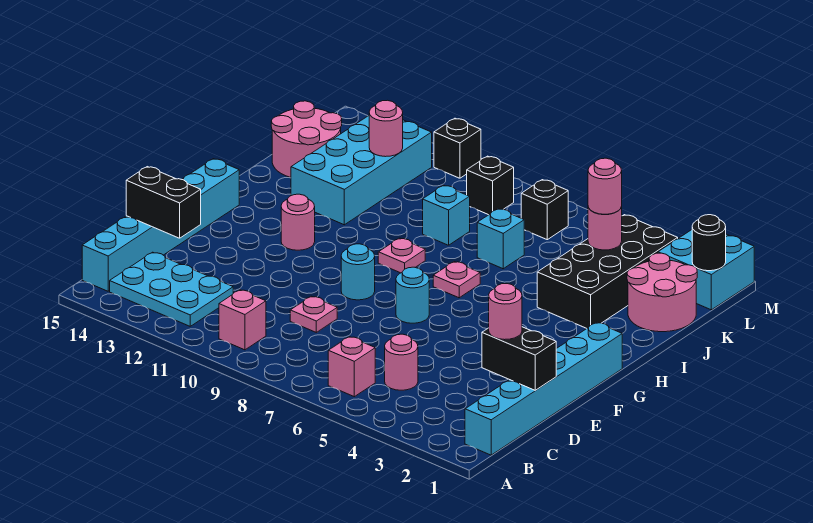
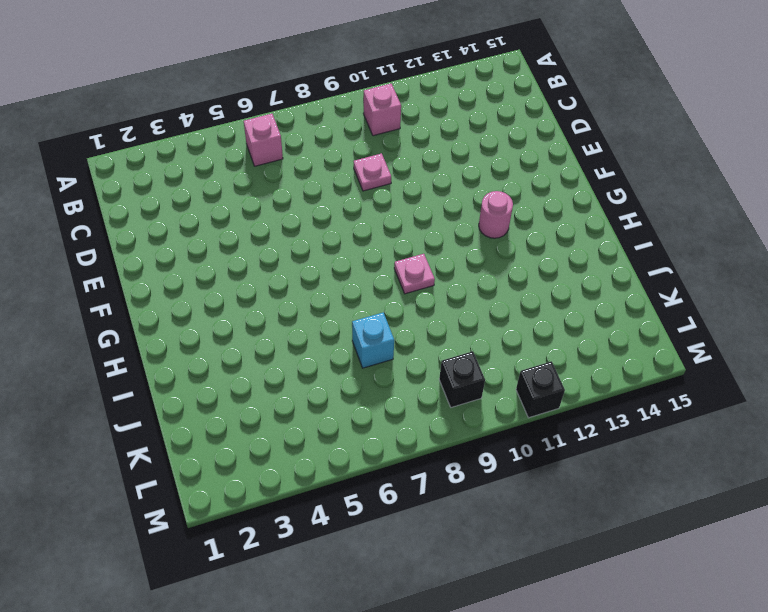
none -> cyan brick B1:G1 level 1
none -> cyan plate B12:C14 level 1
none -> cyan brick B15:G15 level 1

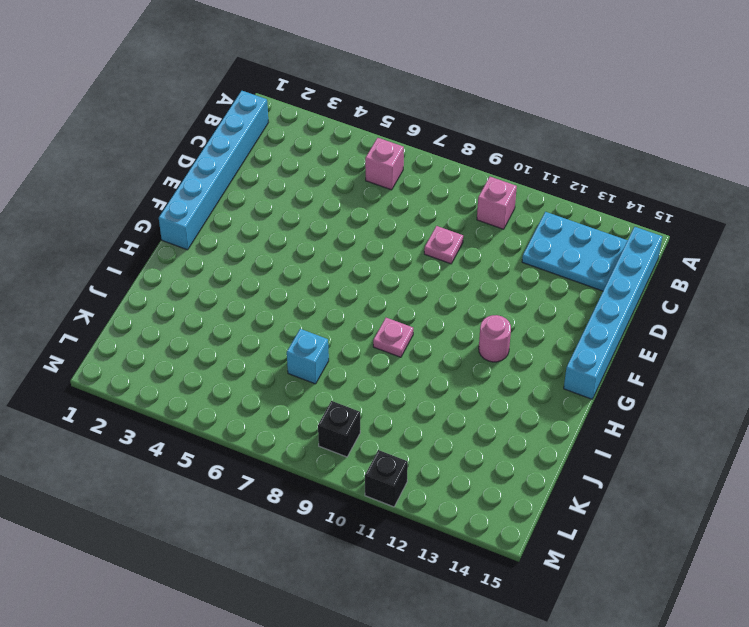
none -> pink round brick C5 level 1
none -> cyan round brick F7 level 1
none -> cyan round brick F9 level 1

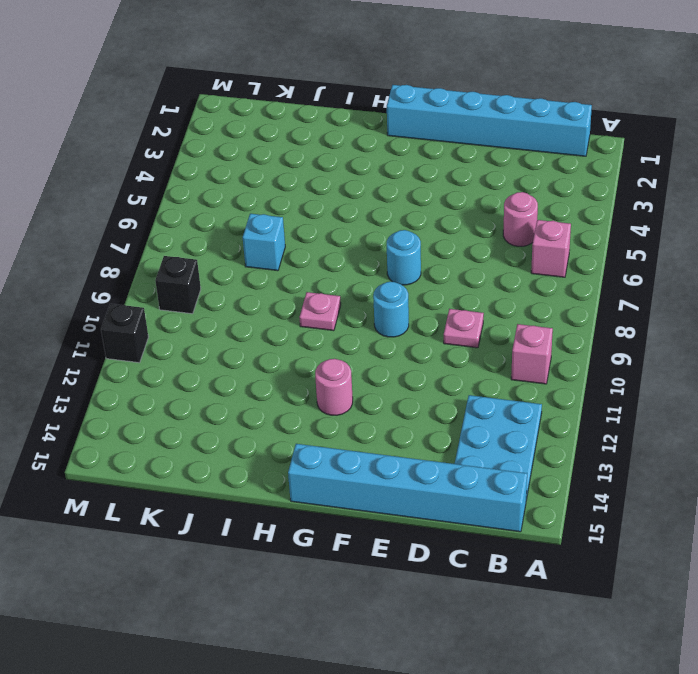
none -> pink plate H7 level 1
none -> black brick I3:L4 level 1
none -> cyan brick I12:L13 level 1

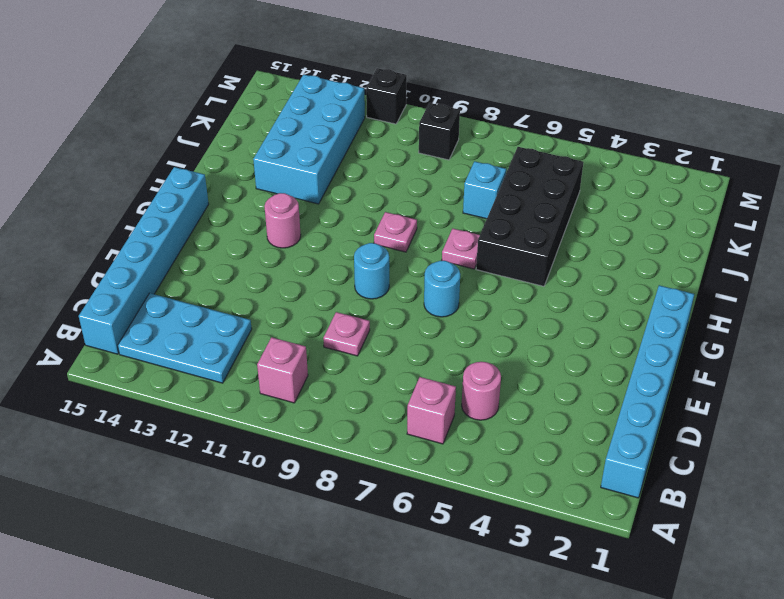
black brick H5:K6 level 1 -> black brick I3:L4 level 1
none -> pink round brick J1:K2 level 1
none -> cyan brick J9 level 1
none -> pink round brick J14:K15 level 1

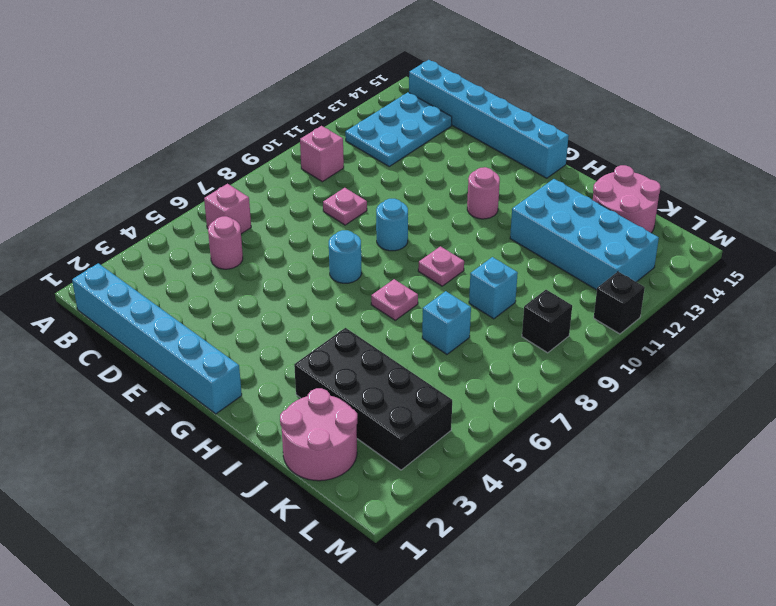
none -> cyan brick L1:M2 level 1
none -> black brick L7 level 1
none -> black brick D1:D2 level 2

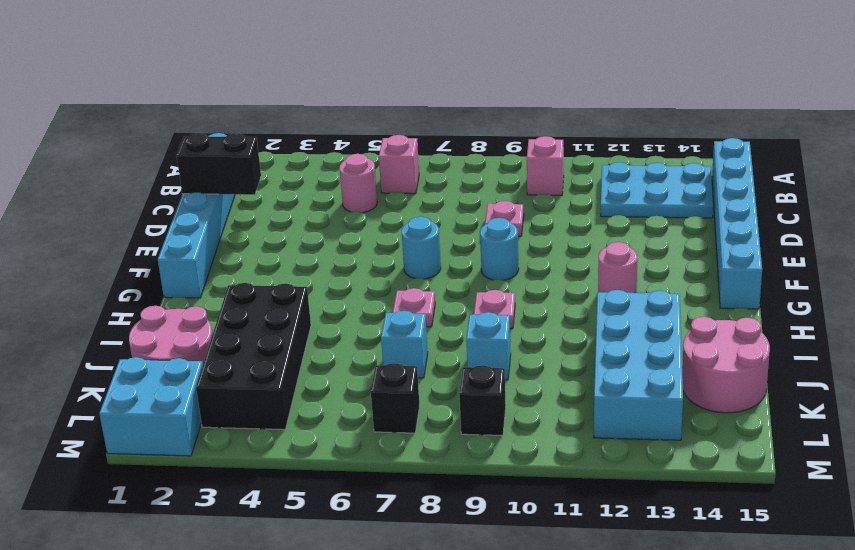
none -> black brick M11 level 1
none -> black brick D14:D15 level 2
none -> pink round brick K4 level 2

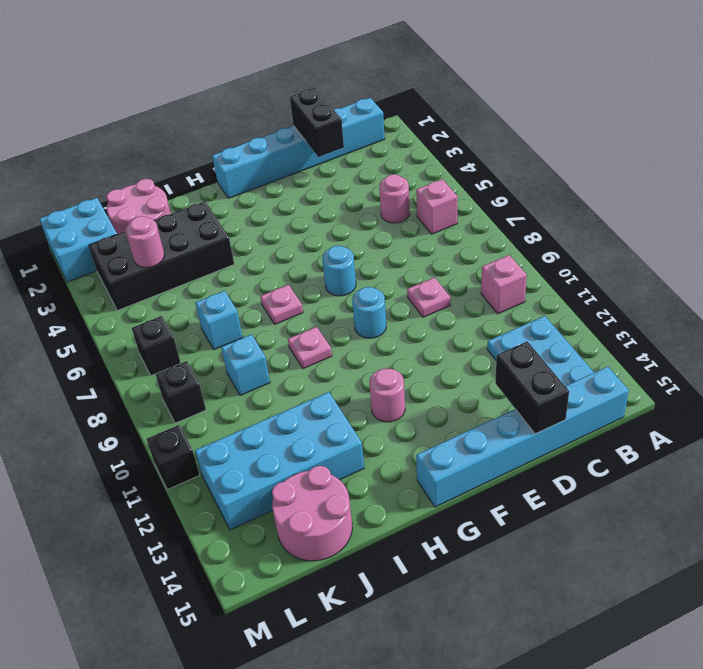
none -> pink round brick K12 level 2
none -> black round brick L1 level 2
none -> pink round brick D2 level 3

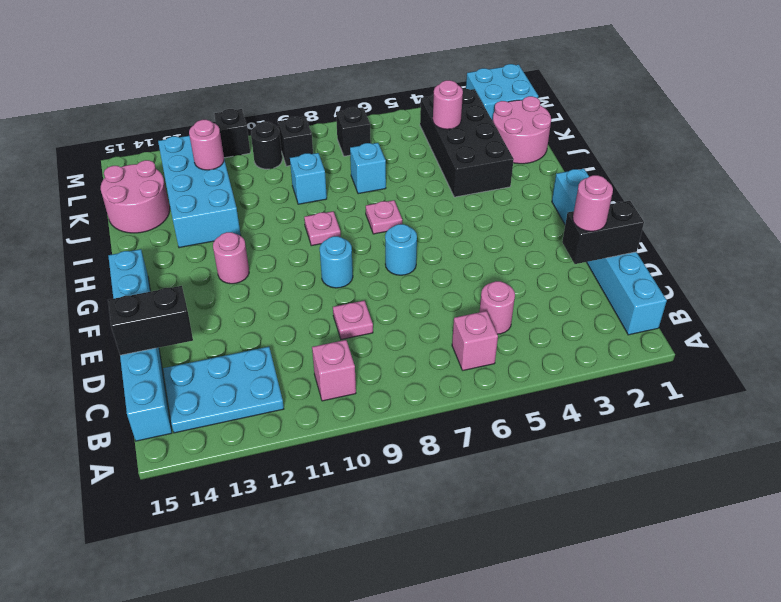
black round brick L10 level 1 -> black round brick L1 level 2
none -> pink round brick K4 level 3

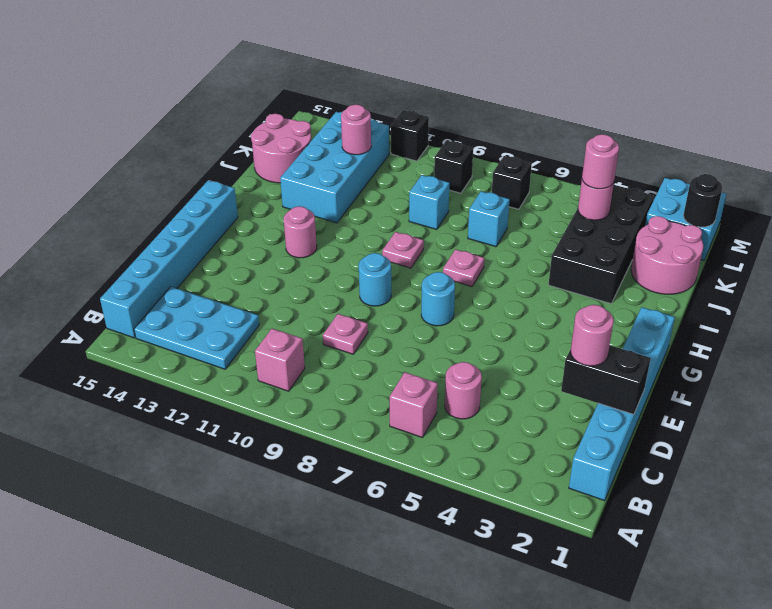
none -> black brick D14:D15 level 2

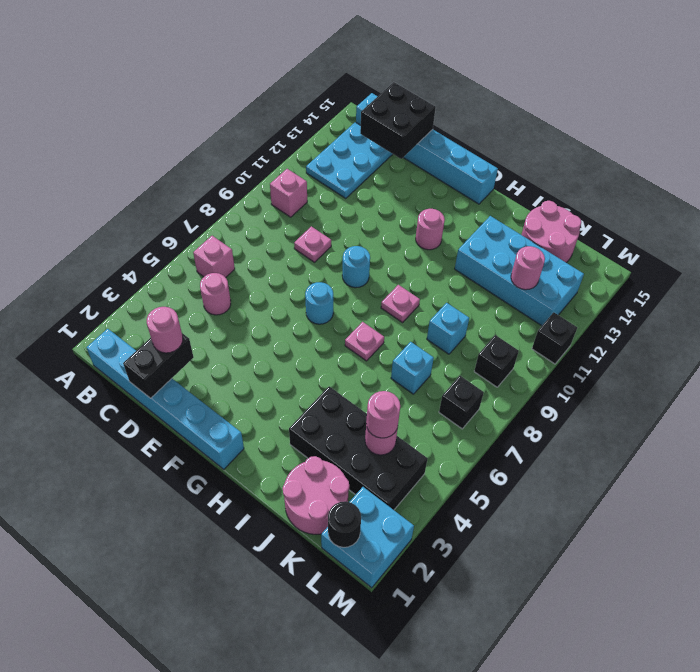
black brick C14:D15 level 2 -> black brick D14:D15 level 2

